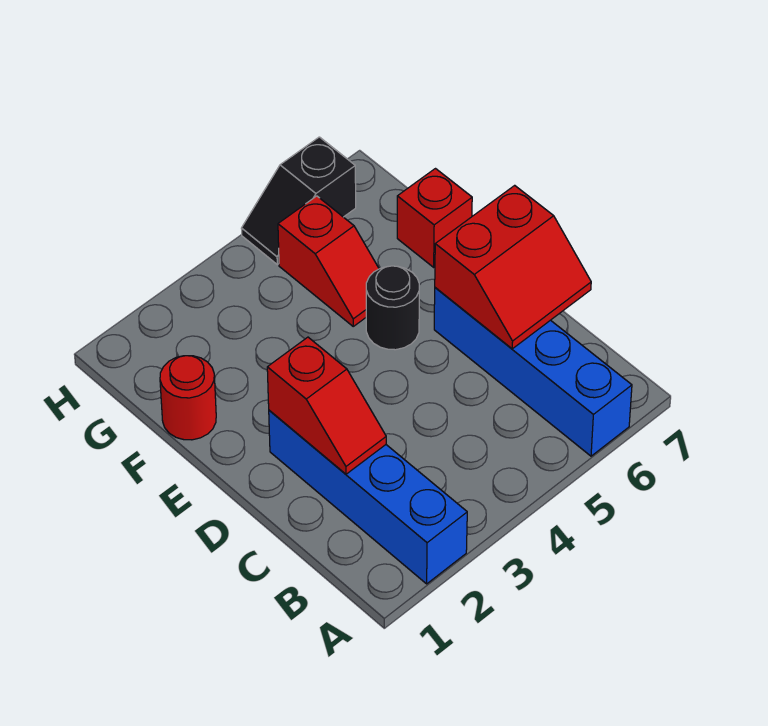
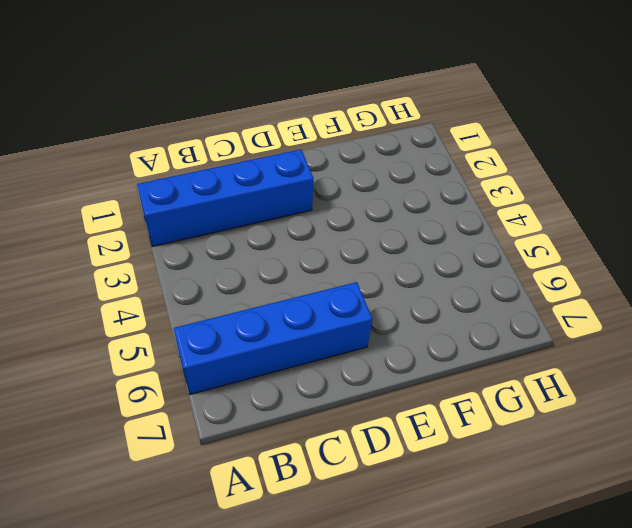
none -> black round brick E5 level 1
none -> red round brick F1 level 1

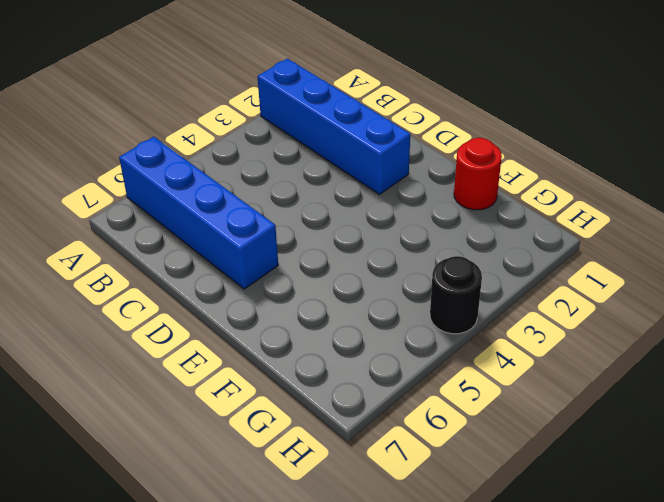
black round brick H4 level 1 -> black round brick E5 level 1
none -> red slope F5:G5 level 1 top G
none -> red brick F7 level 1

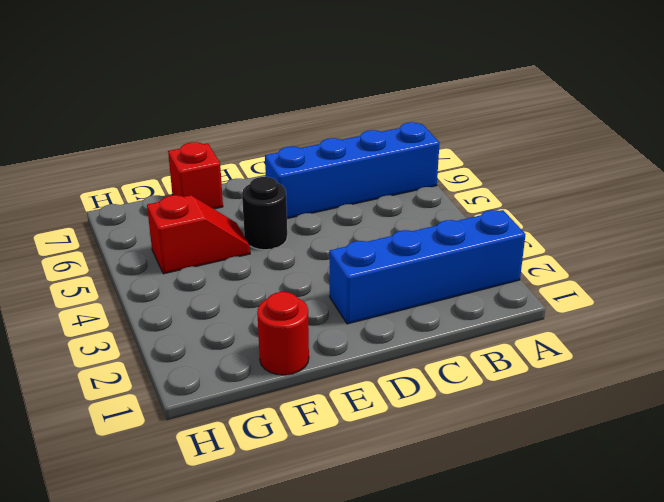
none -> black slope H5:H6 level 1 top 6
none -> red slope C2:D2 level 2 top D

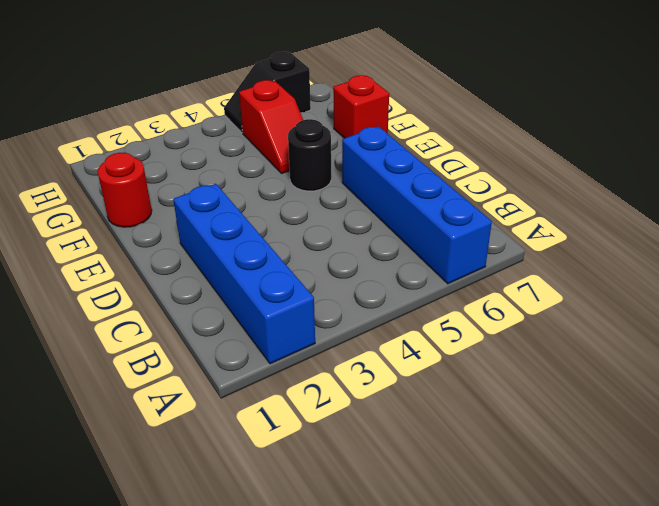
none -> red slope C2:D2 level 2 top D
none -> red slope C6:D7 level 2 top D

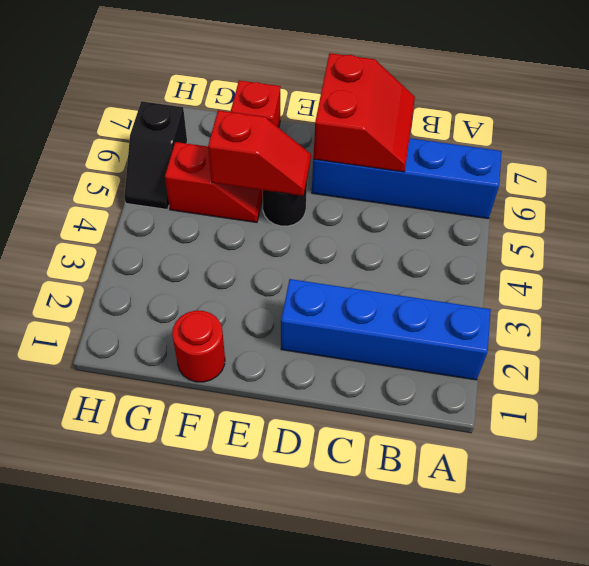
red slope E5:F5 level 2 top F -> red slope C2:D2 level 2 top D

